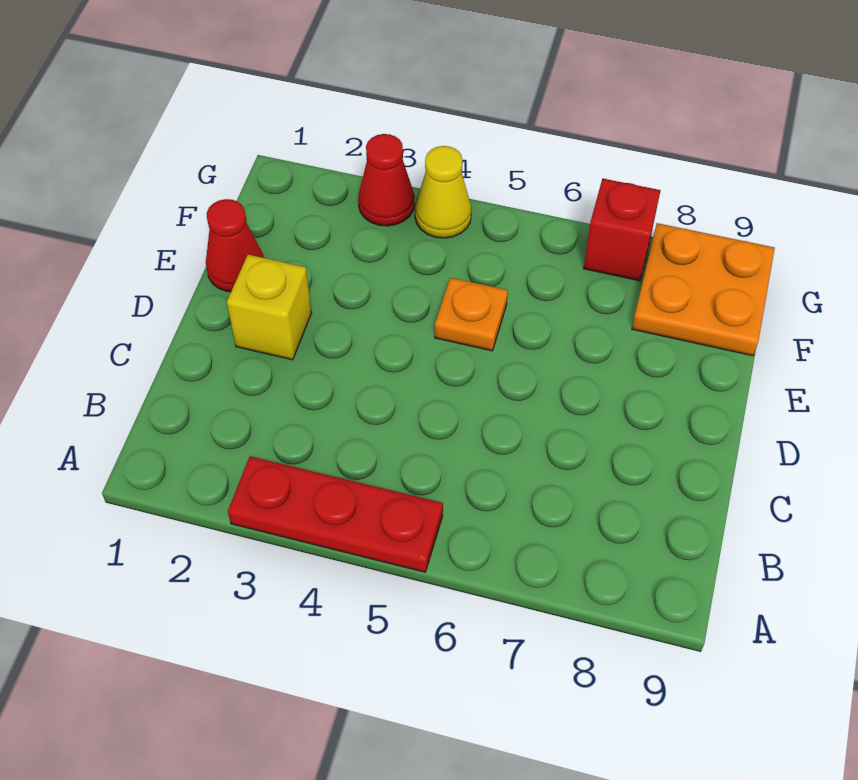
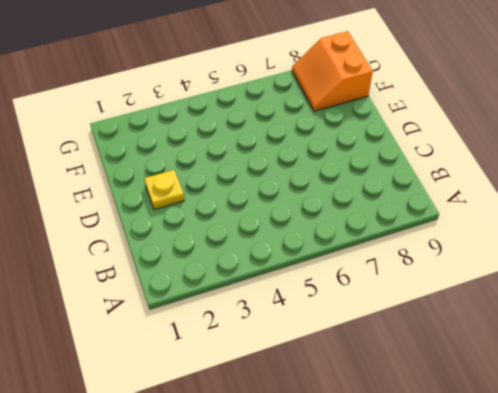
yellow plate D2 level 1 -> yellow brick D2 level 1
orange slope F8:G9 level 1 top 9 -> orange plate F8:G9 level 1
none -> red plate A3:A5 level 1
none -> red cone E1 level 1

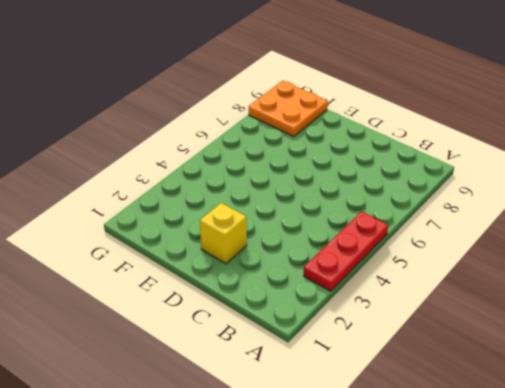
none -> red cone E1 level 1
none -> orange plate E5 level 1

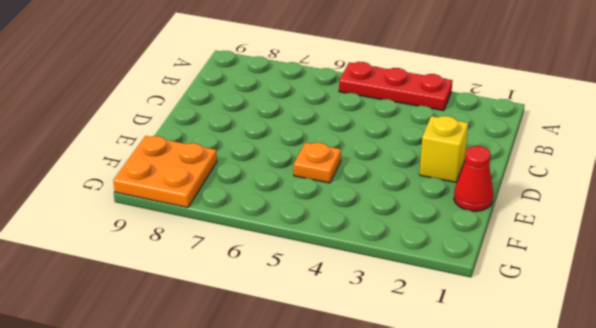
none -> red cone G3 level 1
none -> yellow cone G4 level 1

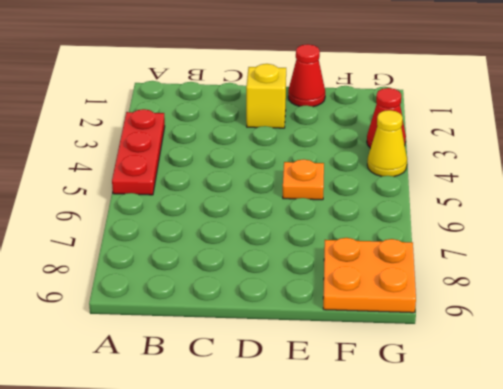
none -> red brick G7 level 1

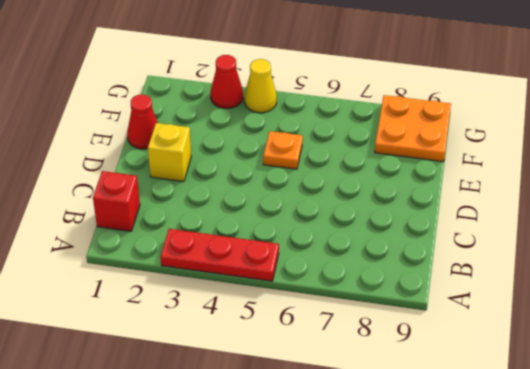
red brick B1 level 1 -> red brick G7 level 1

